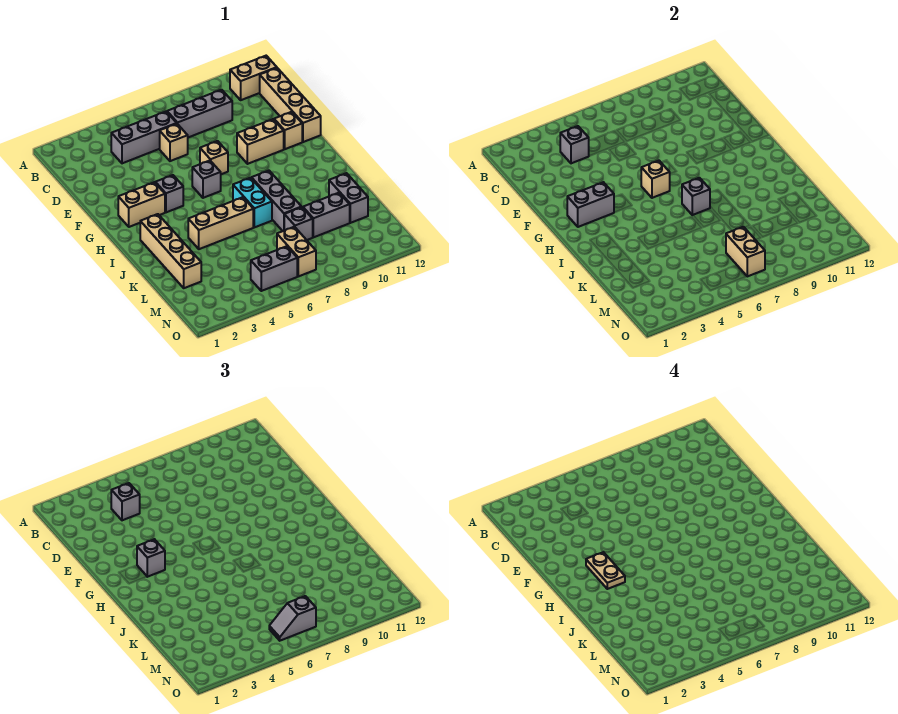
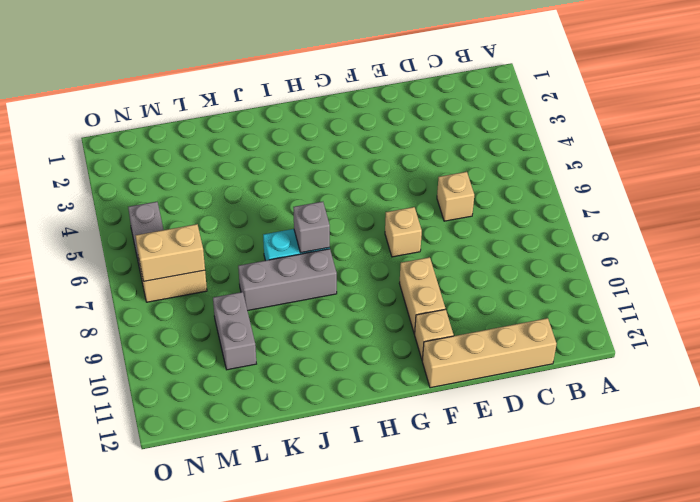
none -> tan brick B11:B12 level 1
none -> grey brick C4:C6 level 1
none -> grey brick C7:C9 level 1

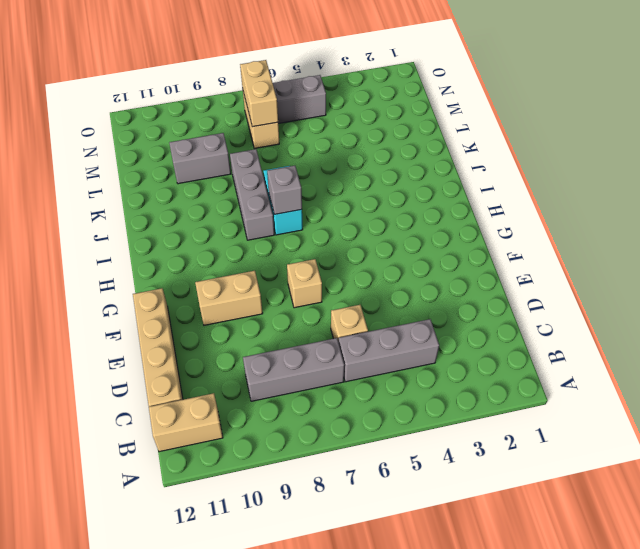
none -> tan brick F11 level 1
none -> tan brick G2:G3 level 1
none -> grey brick G4 level 1

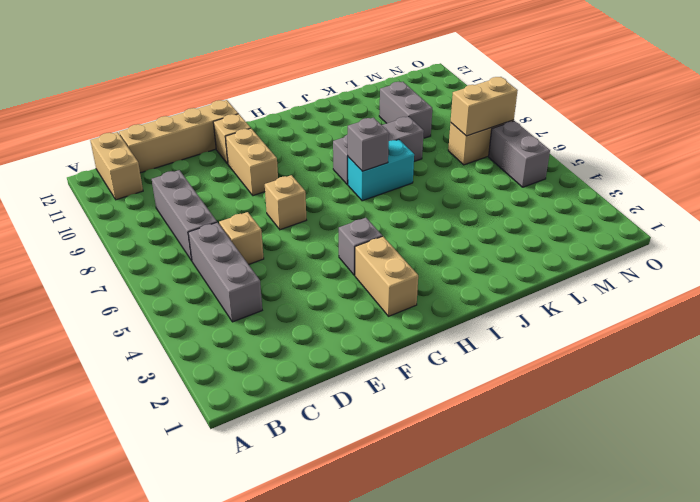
none -> grey brick G6 level 1
none -> tan brick I2:L2 level 1
none -> tan brick J4:J6 level 1

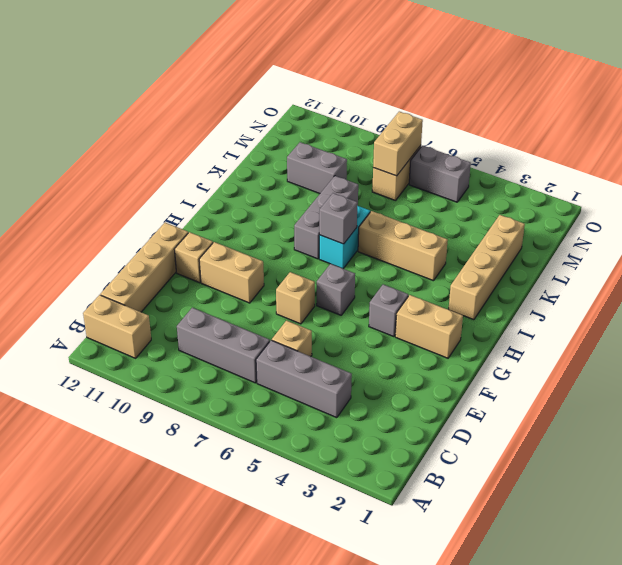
none -> grey brick K11:L11 level 1
none -> grey brick L8 level 1
none -> grey brick C4 level 2

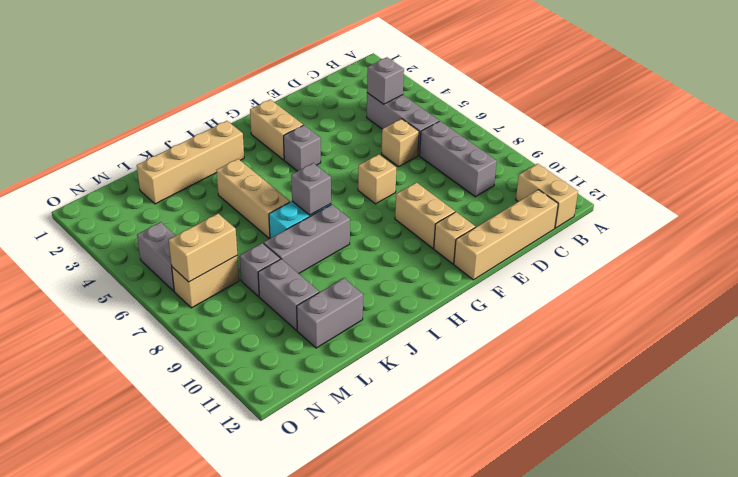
none -> grey brick G6 level 1
none -> grey brick G2:G3 level 2
none -> tan brick G6 level 2

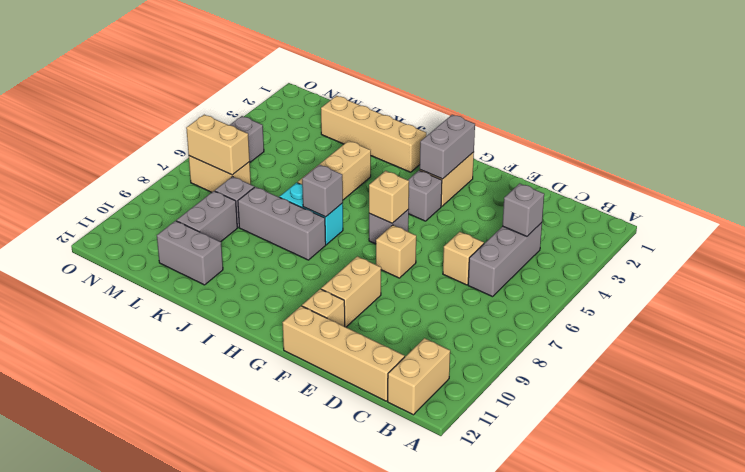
none -> grey brick C7:C9 level 1
none -> grey brick C4 level 3
none -> grey brick G3 level 3

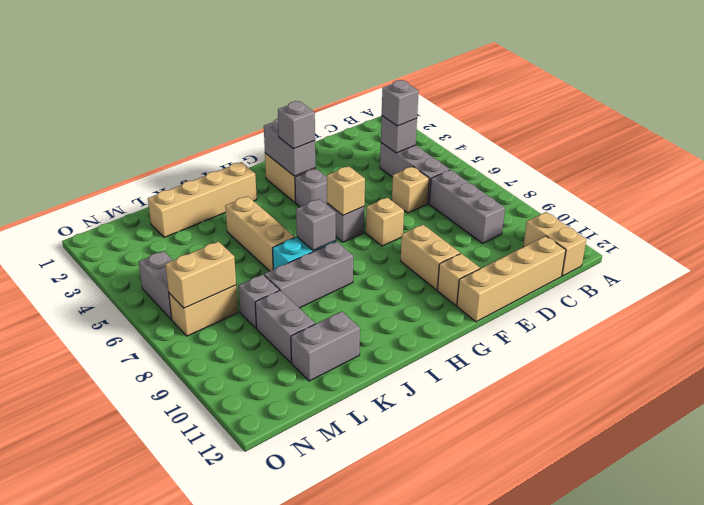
none -> grey slope N6:N7 level 3 top 7
none -> tan plate G3:H3 level 4

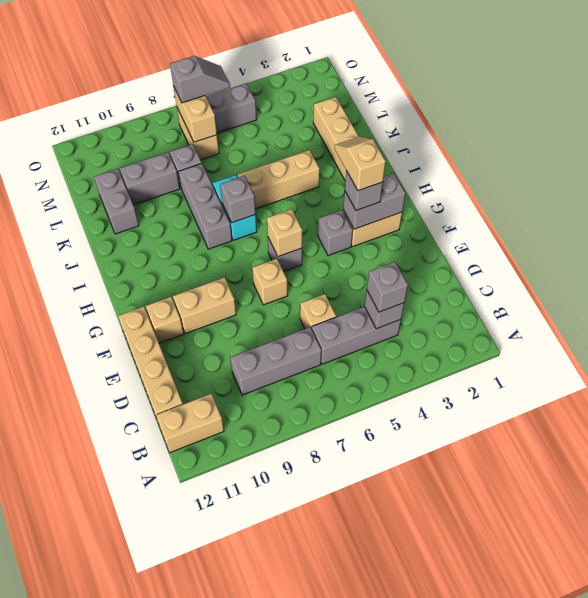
tan slope G3:H3 level 4 top G -> tan plate G3:H3 level 4

